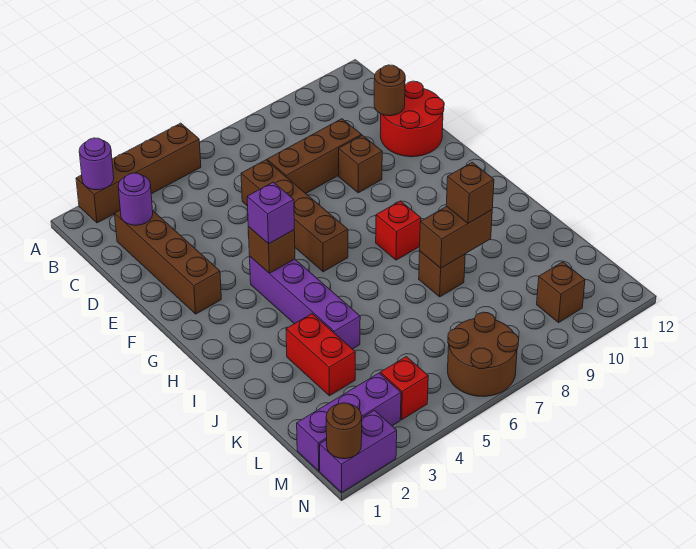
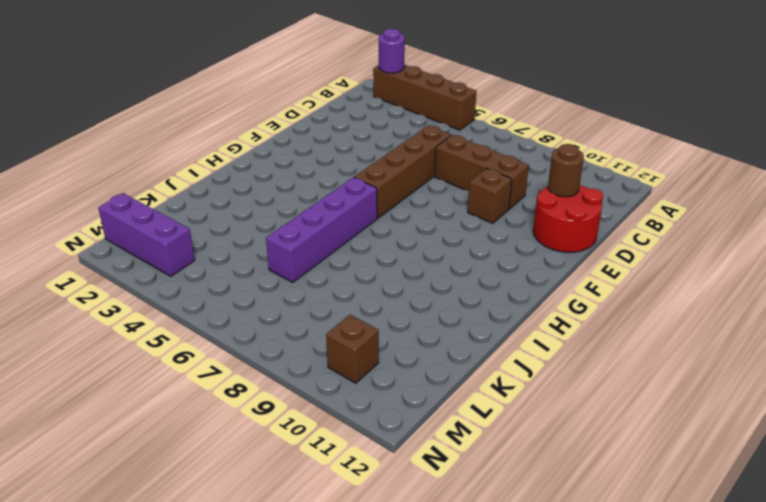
purple brick H6:K6 level 1 -> purple brick G4:J4 level 1
none -> brown brick C2:F2 level 1
none -> red brick H8 level 1
none -> red brick J3:K3 level 1

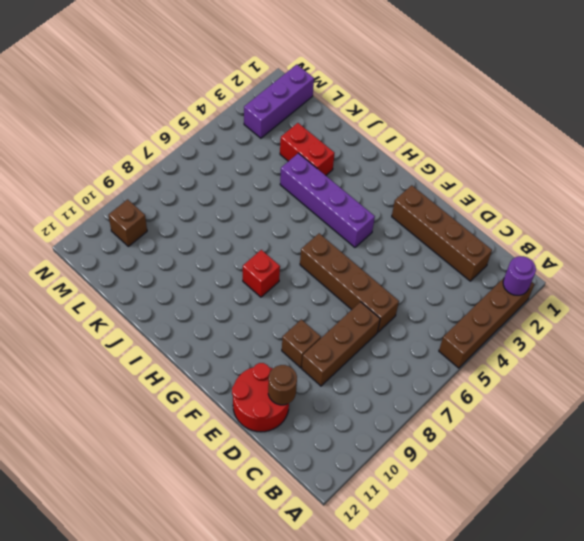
none -> brown brick J8 level 1
none -> red brick M4 level 1
none -> brown round brick M6:N7 level 1

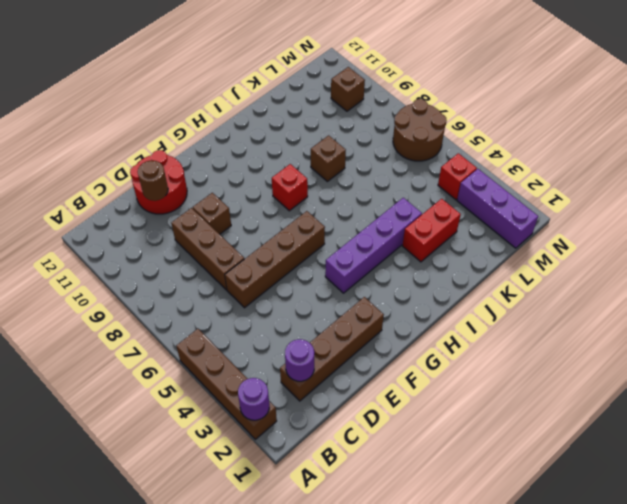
none -> purple brick N1:N2 level 1
none -> brown brick G4 level 2
none -> brown brick J8:J9 level 2

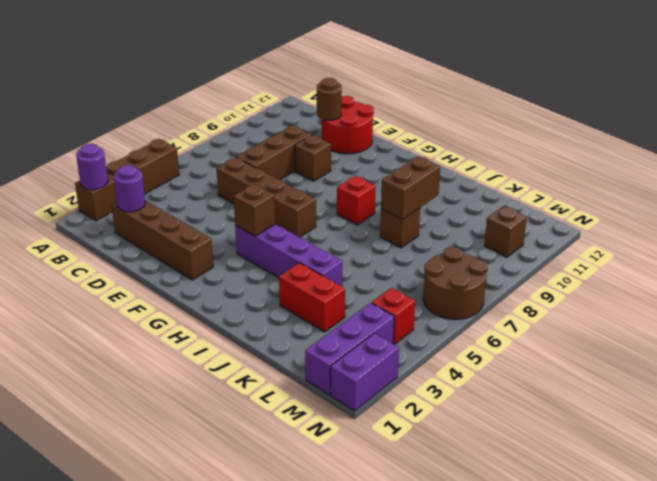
none -> brown round brick N1 level 2
none -> purple brick G4 level 3
none -> brown brick J9 level 3

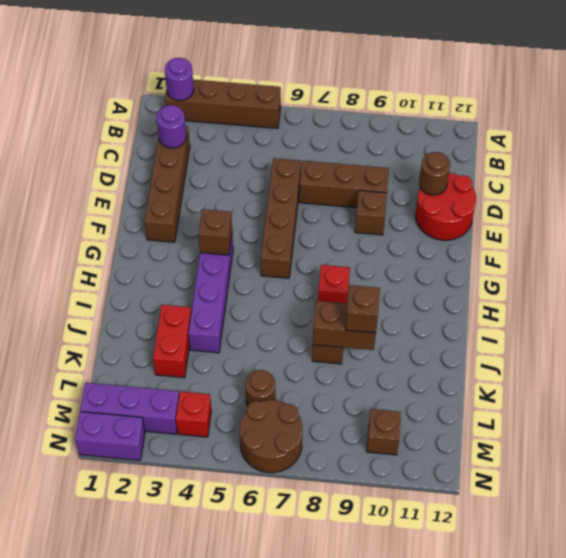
brown round brick L6 level 1 -> brown round brick N1 level 2
none -> purple brick G4 level 3

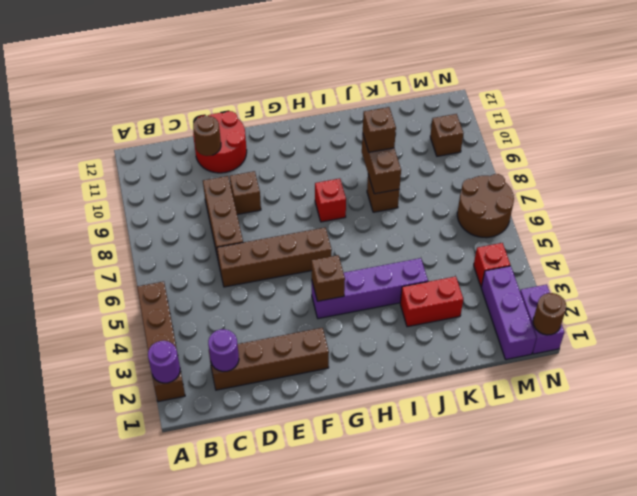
none -> purple brick G4 level 3

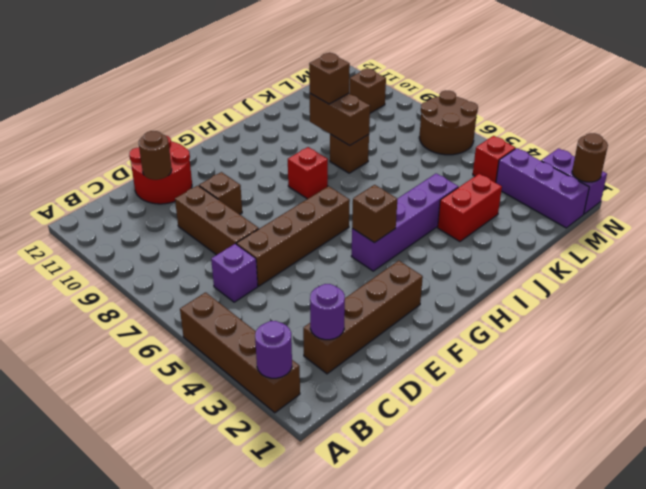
purple brick C6 level 1 -> purple brick G4 level 3

